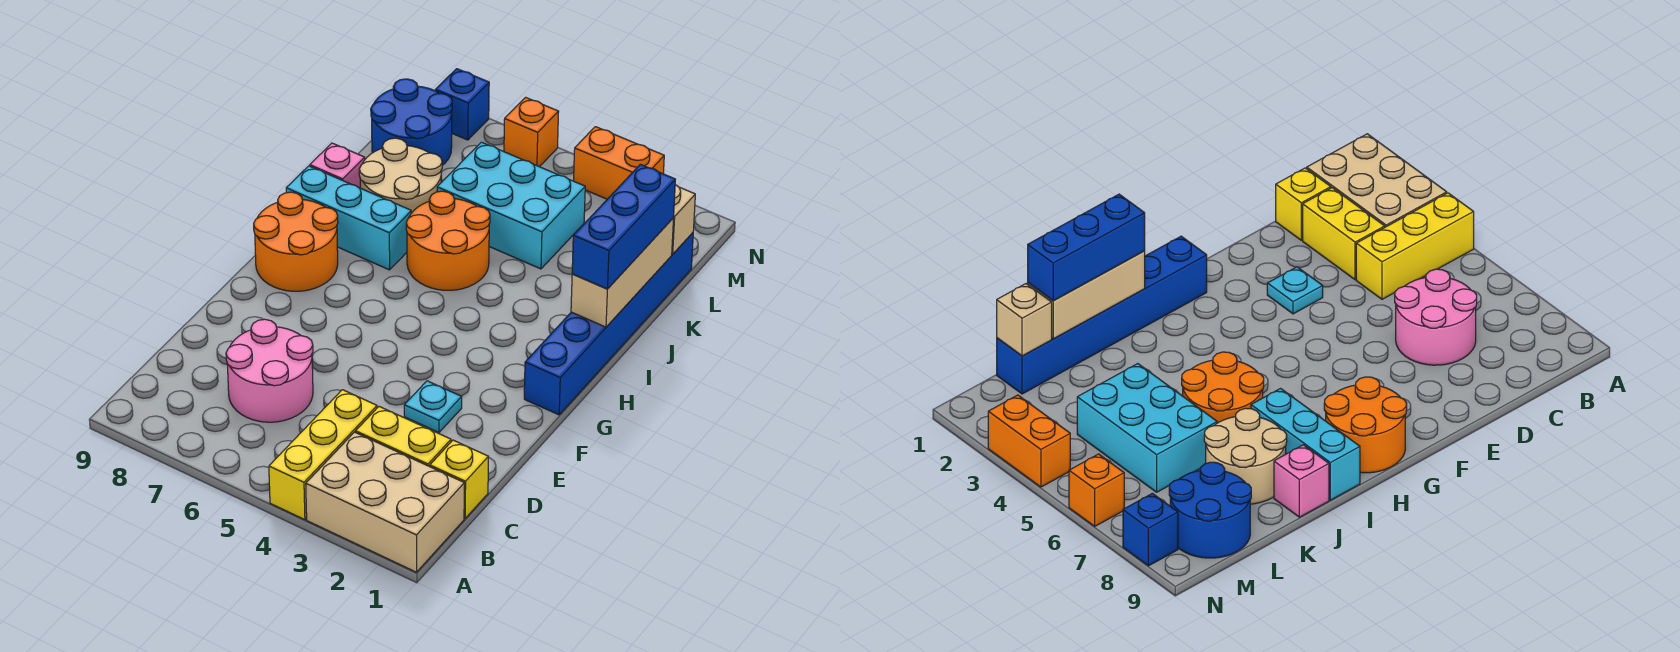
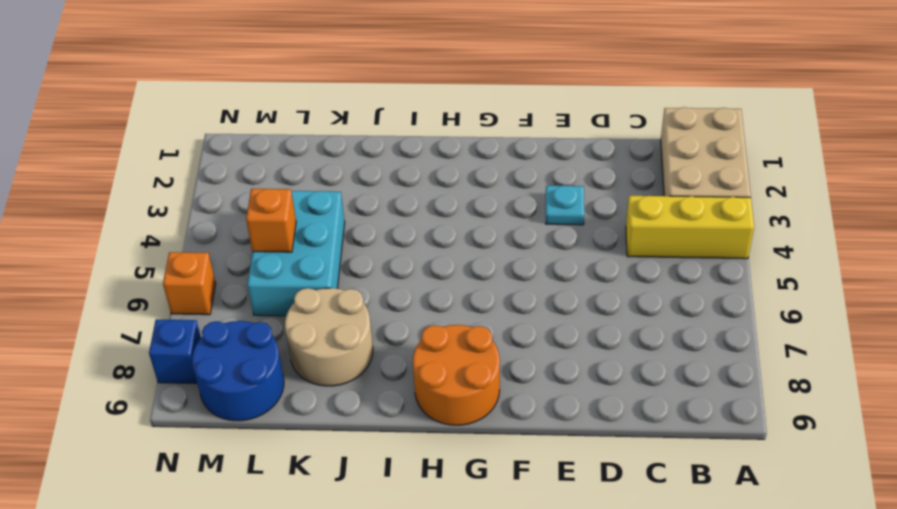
orange brick L5 level 2 -> none
none -> yellow brick C1 level 1
none -> yellow brick C2:C3 level 1
none -> pink round brick C6:D7 level 1

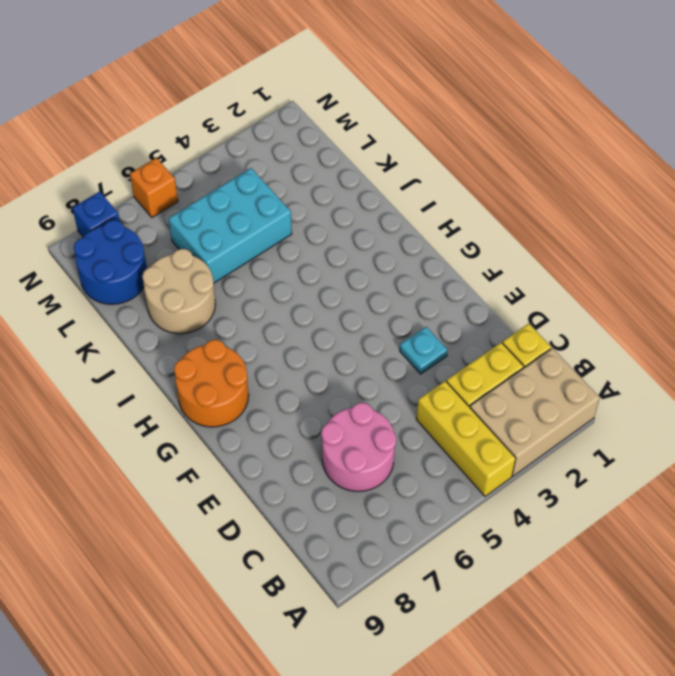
none -> blue brick G1:L1 level 1
none -> orange round brick I5:J6 level 1
none -> cyan brick I7:I9 level 1

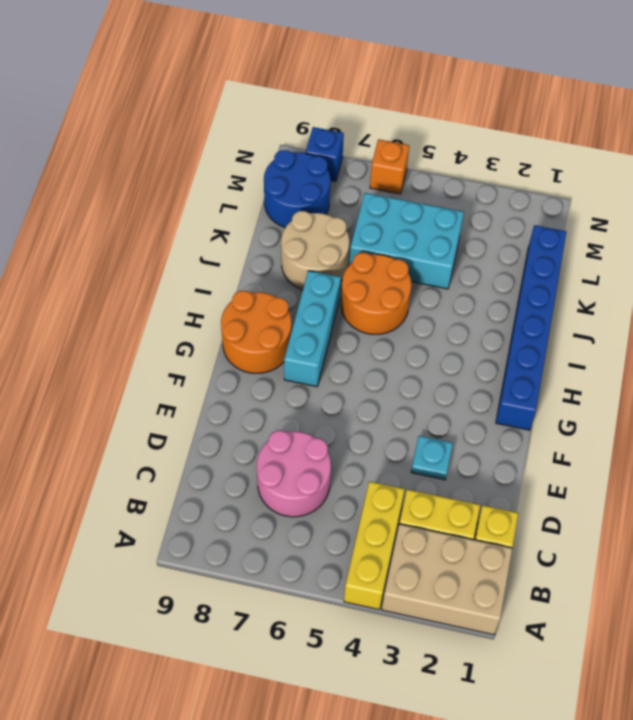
cyan brick G7:I7 level 1 -> cyan brick I7:I9 level 1
none -> pink brick J9 level 1
none -> orange brick N3:N4 level 1
none -> tan brick I1:K1 level 2

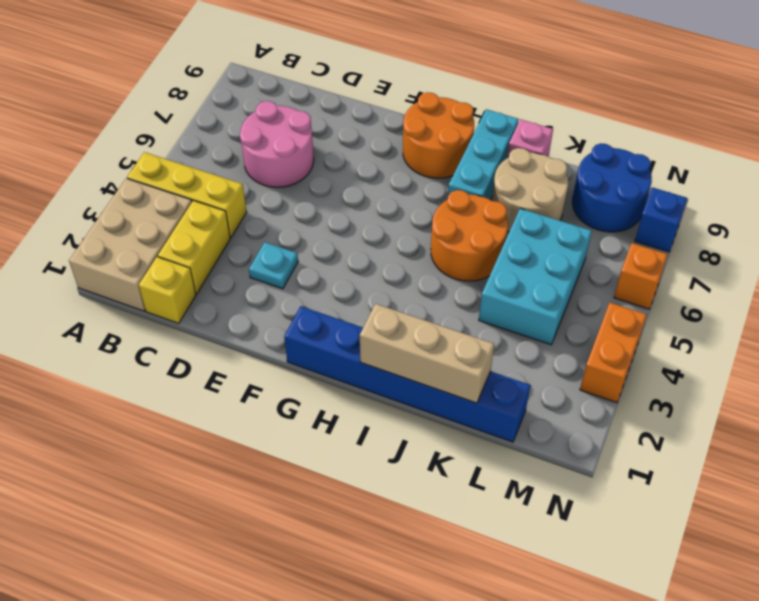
none -> tan brick L1 level 2
none -> blue brick I1:K1 level 3

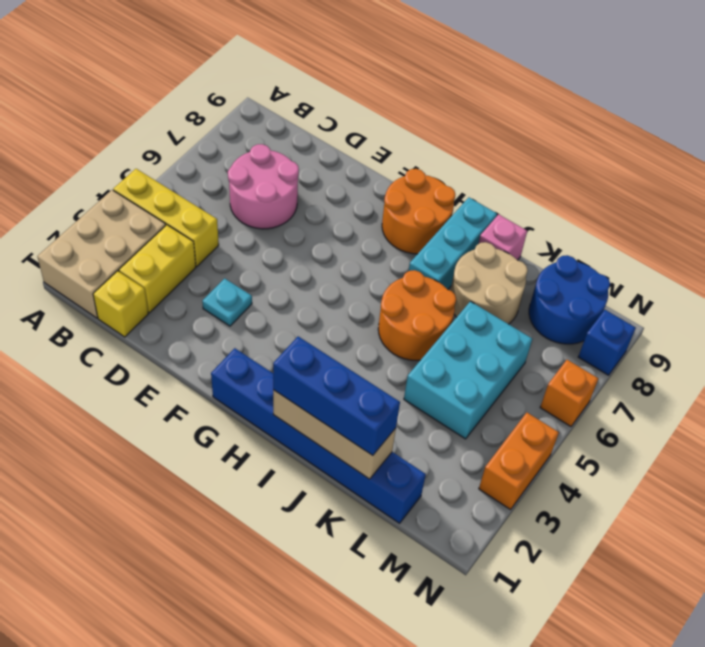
none -> tan brick L1 level 2

